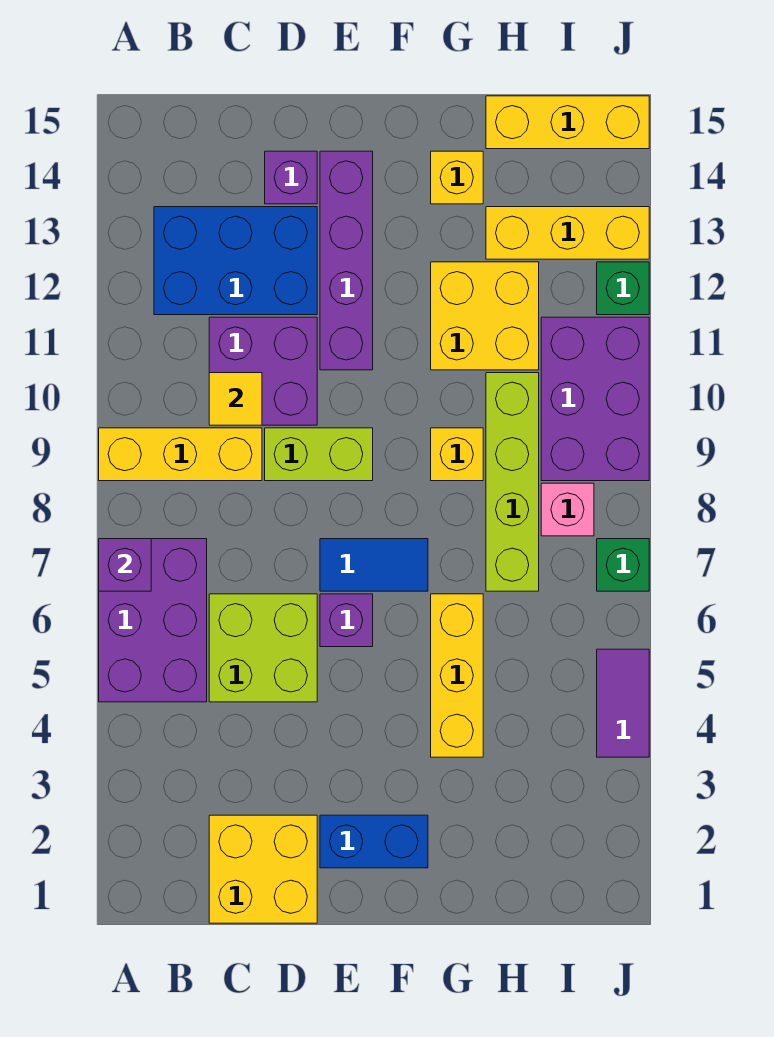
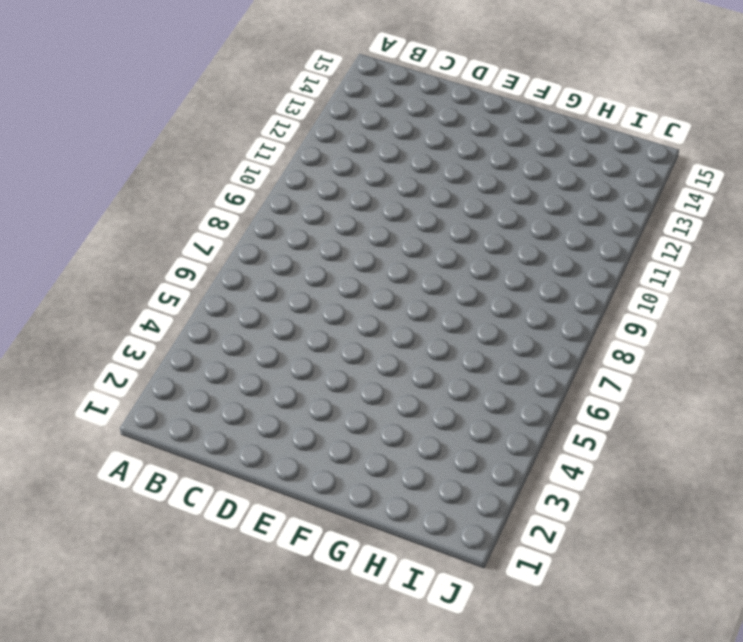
none -> purple brick A5:B7 level 1
none -> yellow brick A9:C9 level 1
none -> blue brick B12:D13 level 1

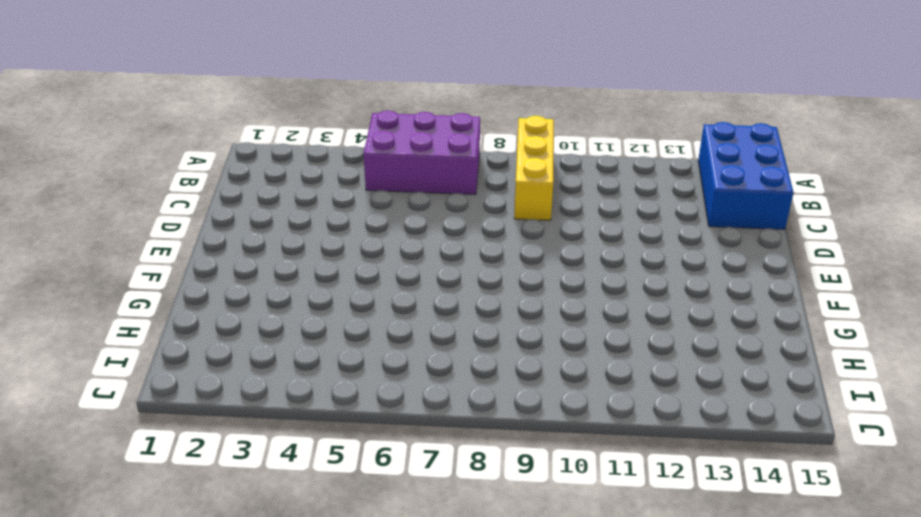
blue brick A14:C15 level 1 -> blue brick B12:D13 level 1
none -> yellow brick C1:D2 level 1
none -> lime brick C5:D6 level 1
none -> purple brick C10:D11 level 1

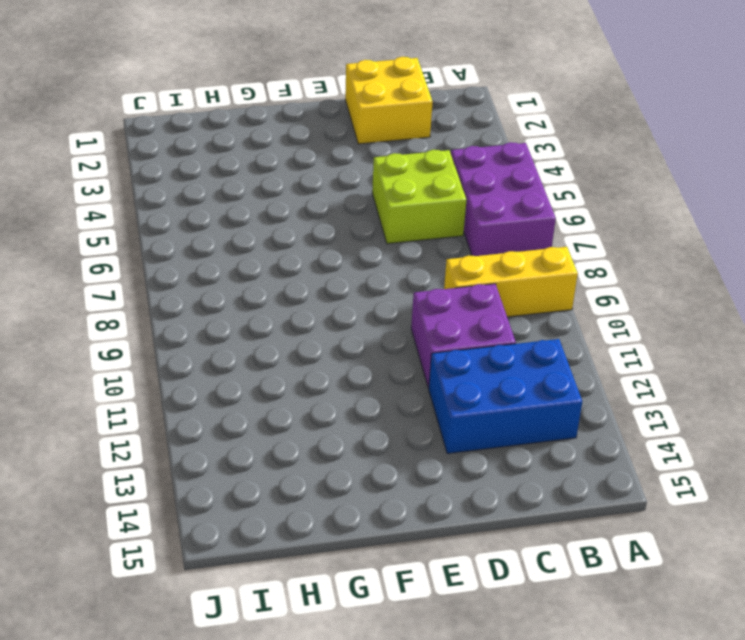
none -> lime brick D9:E9 level 1
none -> purple brick D14 level 1
none -> blue brick E2:F2 level 1

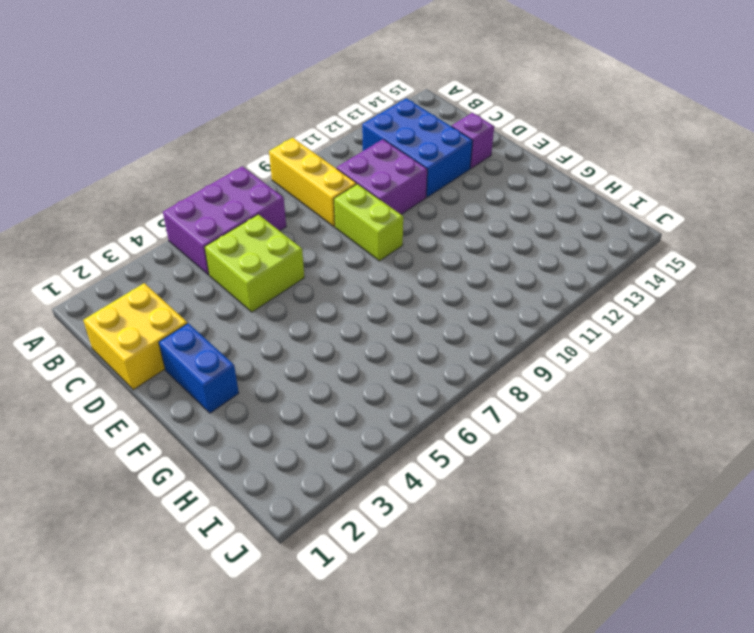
none -> purple brick E6 level 1
none -> blue tile E7:F7 level 1
none -> purple brick E11:E14 level 1

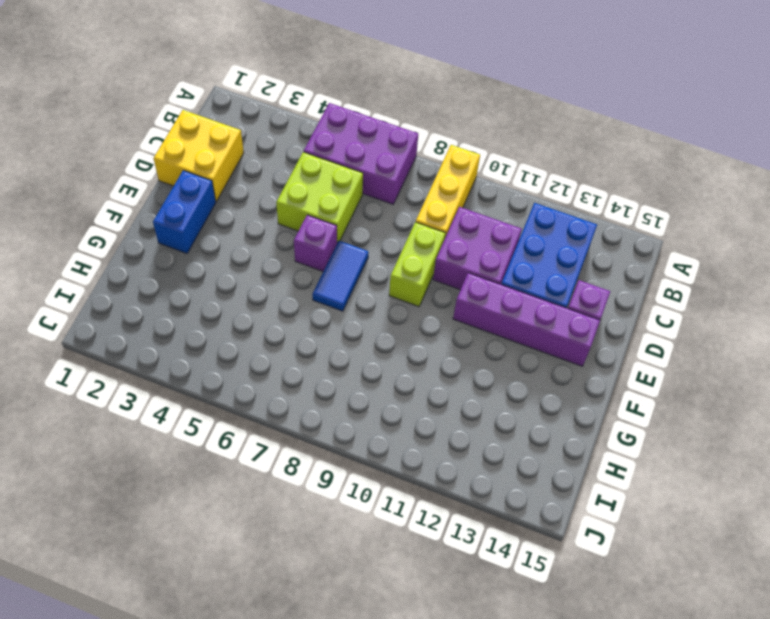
none -> yellow brick G4:G6 level 1
none -> yellow brick G9 level 1
none -> yellow brick G11:H12 level 1

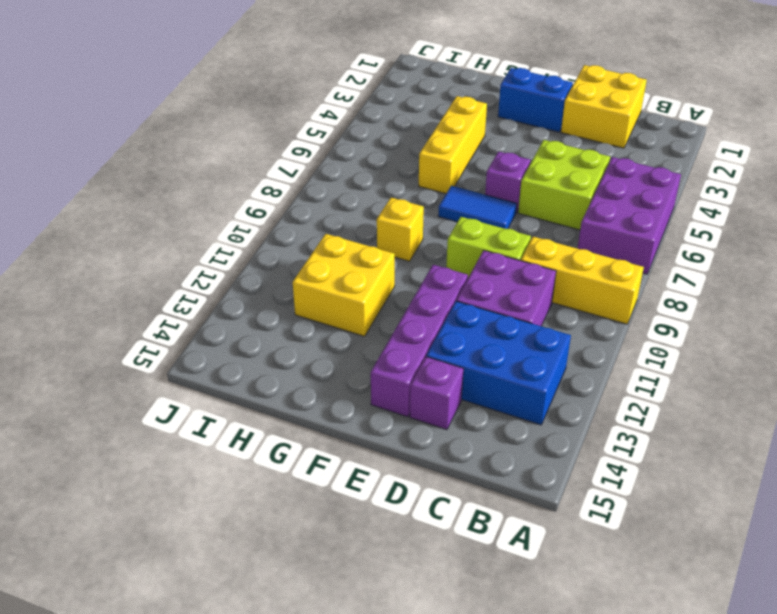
none -> yellow brick G14 level 1
none -> lime brick H7:H10 level 1
none -> yellow brick H13:J13 level 1

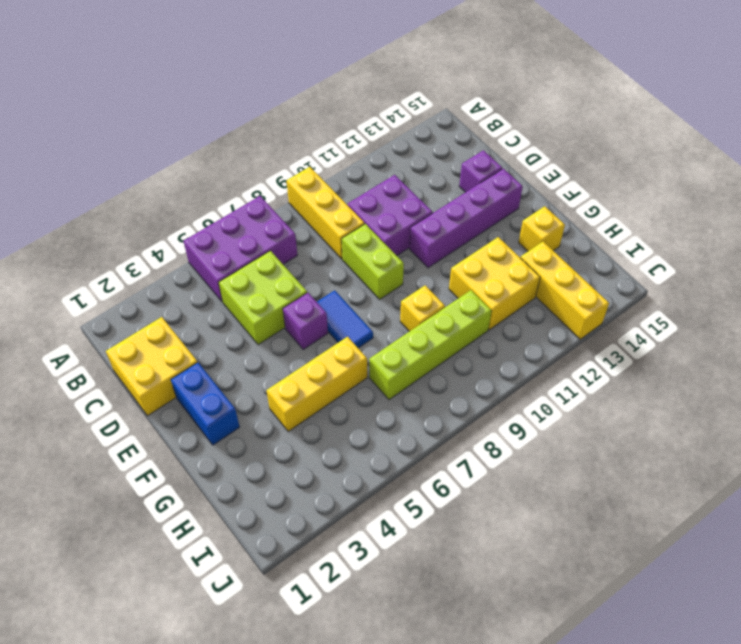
none -> blue brick B12:D13 level 1
none -> yellow brick H15:J15 level 1
none -> pink brick I8 level 1

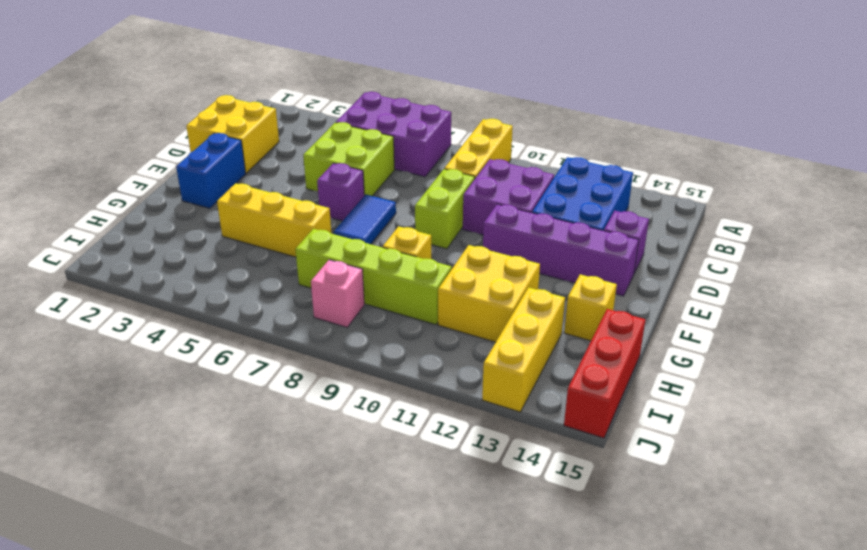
red brick H15:J15 level 1 -> yellow brick H15:J15 level 1
none -> purple brick I9:J11 level 1
none -> purple tile J4:J5 level 1
none -> green brick J7 level 1

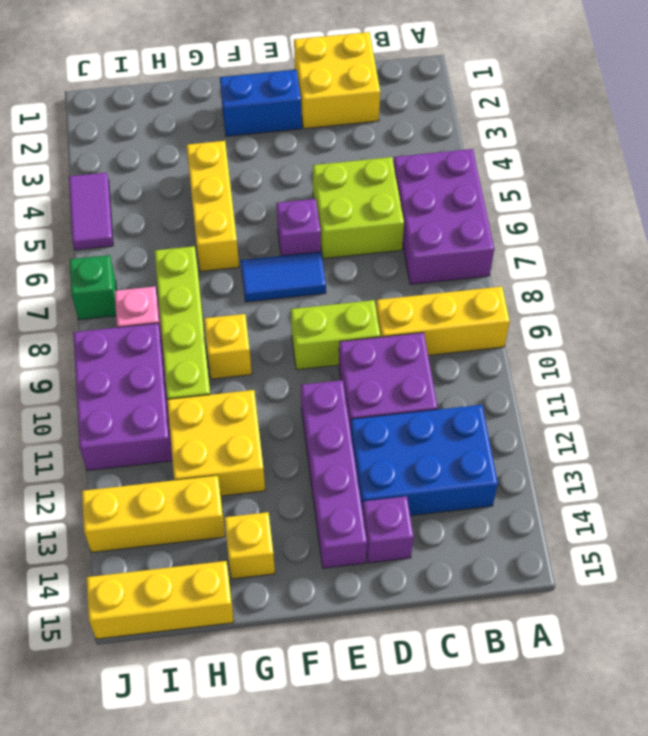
none -> green brick J12 level 1
none -> purple brick A7 level 2
none -> yellow tile C10 level 2

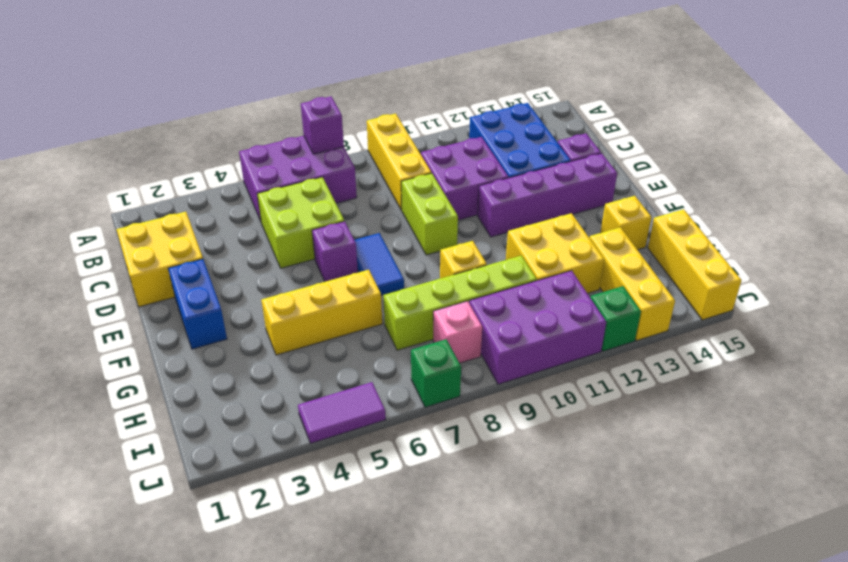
none -> yellow tile C10 level 2

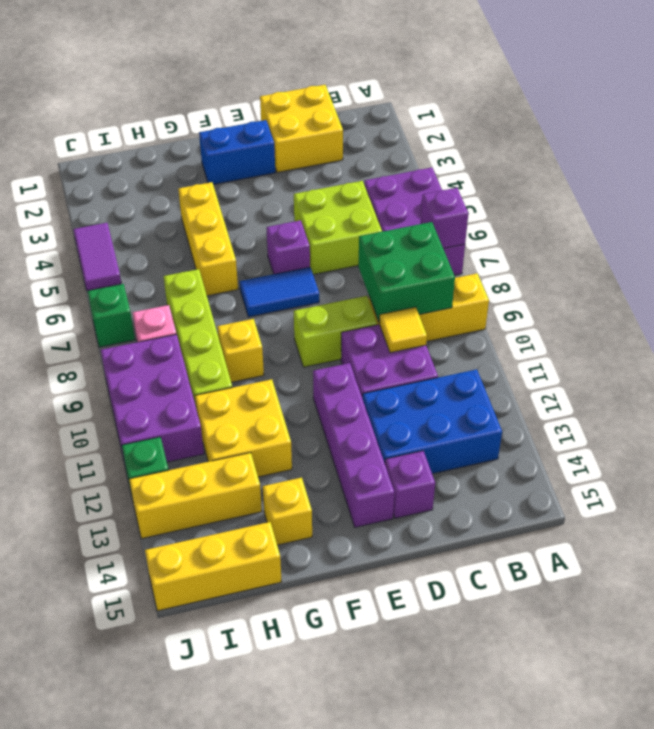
green brick B8:C9 level 2 -> none

